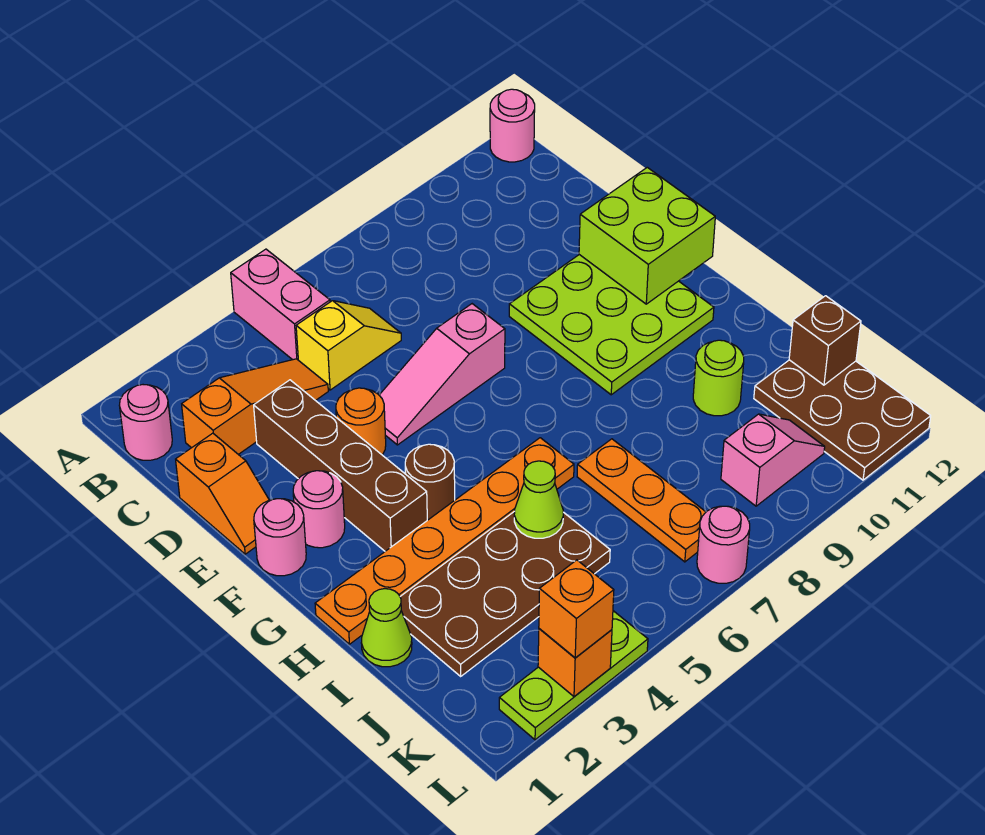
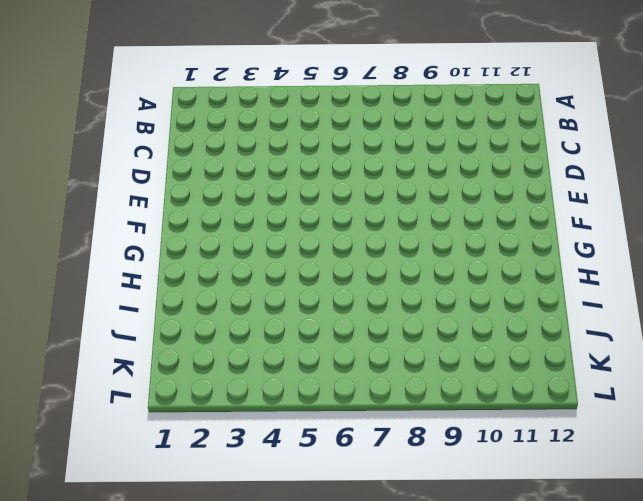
none -> pink brick A5:B5 level 1
none -> pink round brick A12 level 1
none -> pink round brick B1 level 1

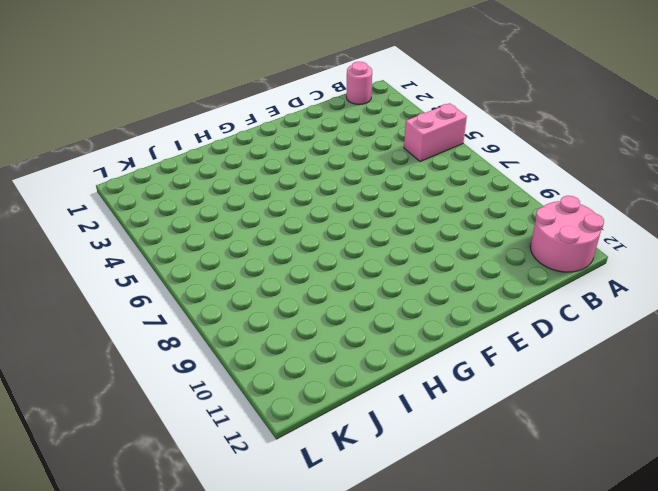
pink round brick A11:B12 level 1 -> pink round brick A12 level 1
none -> orange slope C2:C4 level 1 top 2
none -> yellow slope C5:C6 level 1 top 5
none -> orange slope D1:E1 level 1 top D

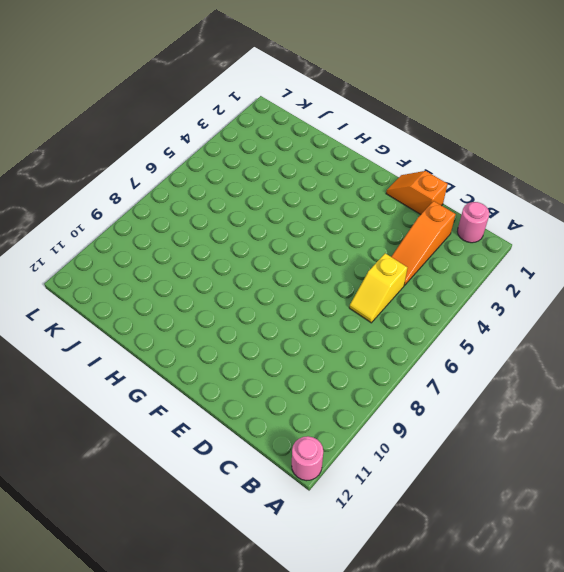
none -> pink brick A5:B5 level 1
none -> brown brick D3:G3 level 1
none -> orange round brick E4 level 1

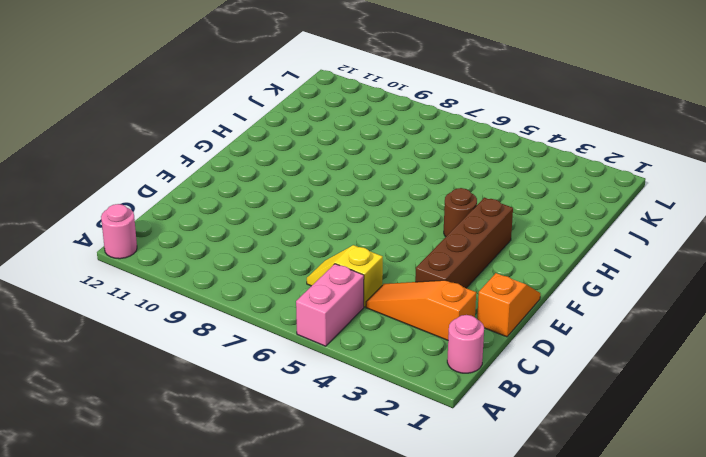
none -> orange round brick E4 level 1
none -> pink slope E5:E7 level 1 top 7
none -> lime plate E9:G11 level 1

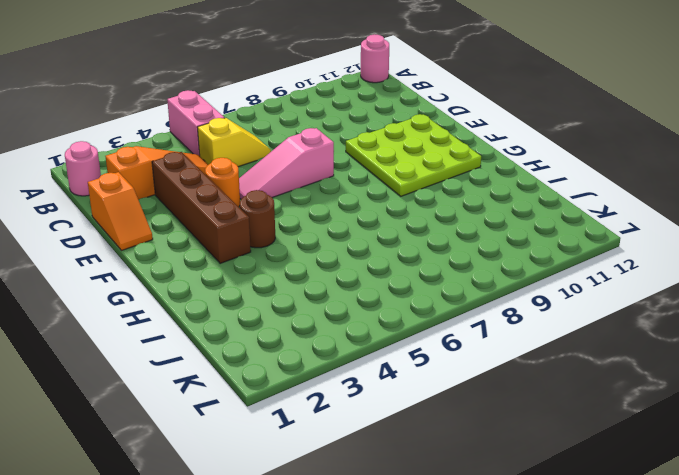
none -> pink round brick F1 level 1
none -> pink round brick F2 level 1
none -> orange plate H1:H6 level 1

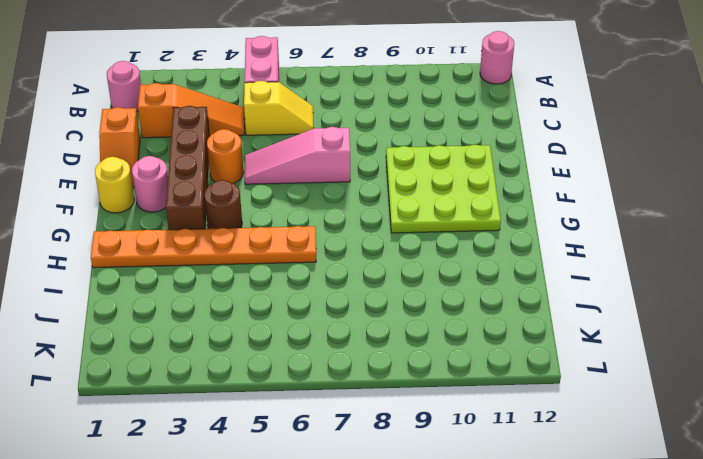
yellow round brick F1 level 1 -> pink round brick F1 level 1
none -> lime cone I1 level 1
none -> brown plate I2:J5 level 1
none -> orange plate I7:K7 level 1

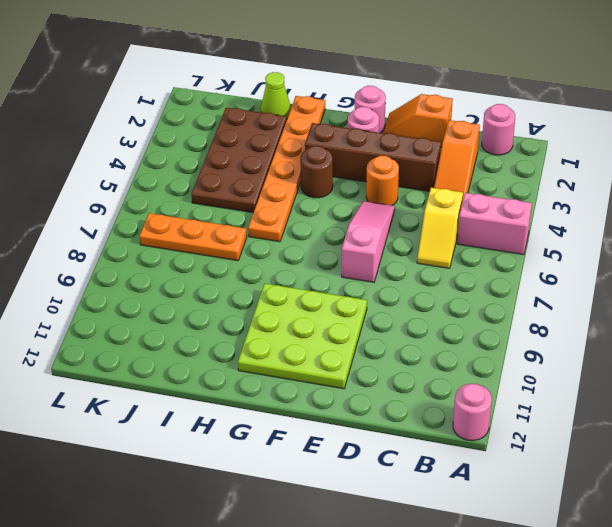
none -> lime round brick I10 level 1
none -> brown plate J11:L12 level 1
none -> pink slope K9:K10 level 1 top 9

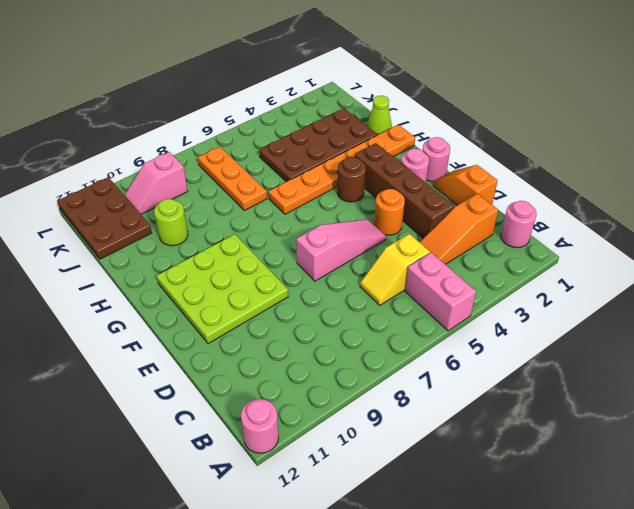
none -> lime plate L2:L4 level 1
none -> pink round brick L7 level 1
none -> lime brick E11:F12 level 2

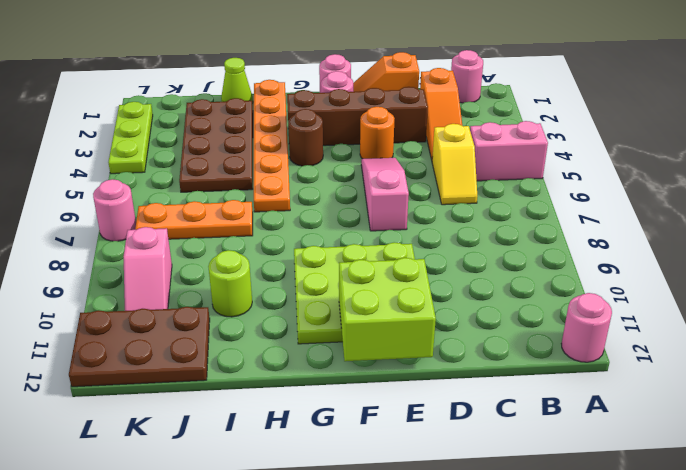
none -> lime cone I5 level 2
none -> brown brick J12 level 2
none -> orange brick L3 level 2

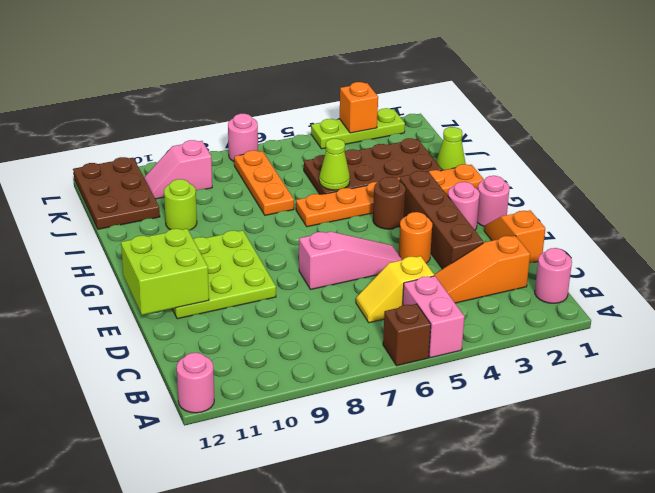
brown brick A6 level 1 -> brown brick J12 level 2
none -> orange brick L3 level 3

